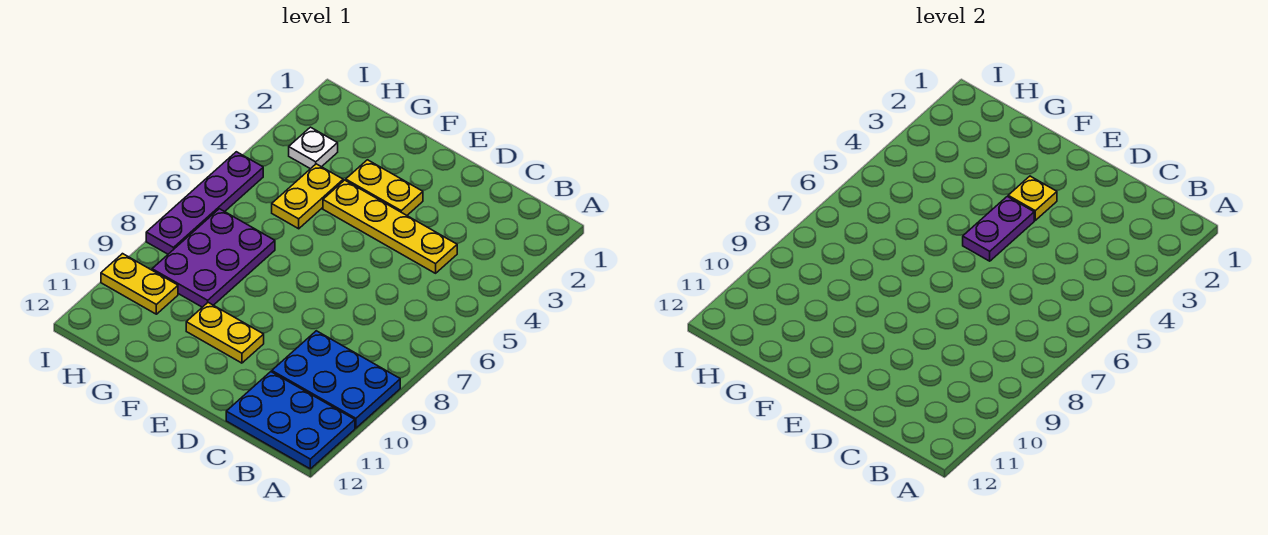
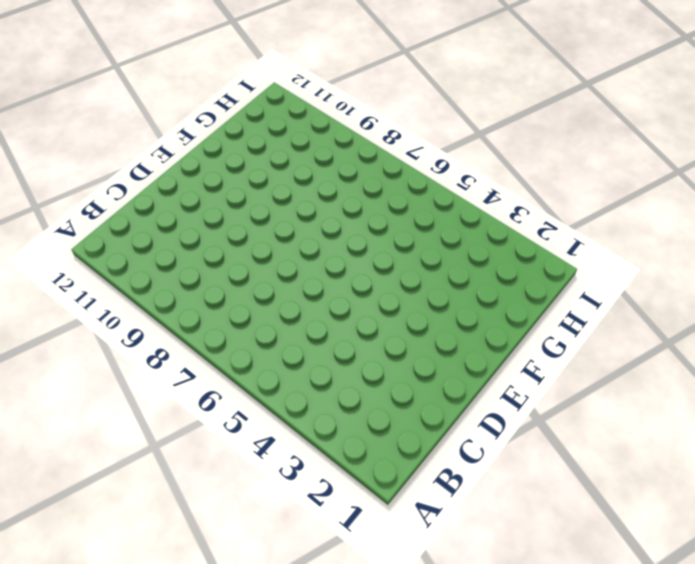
none -> blue plate A9:C10 level 1
none -> blue plate A11:C12 level 1
none -> yellow plate C4:F4 level 1

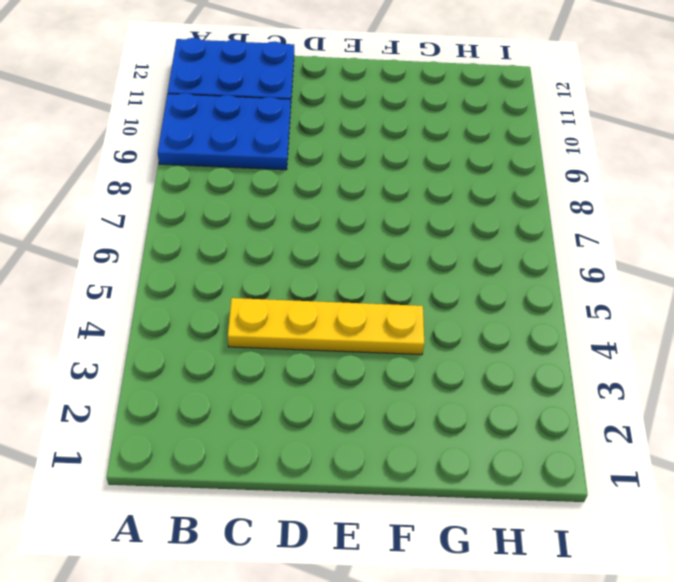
none -> yellow plate E3:F3 level 1
none -> yellow plate E10:F10 level 1
none -> yellow plate G4:G5 level 1

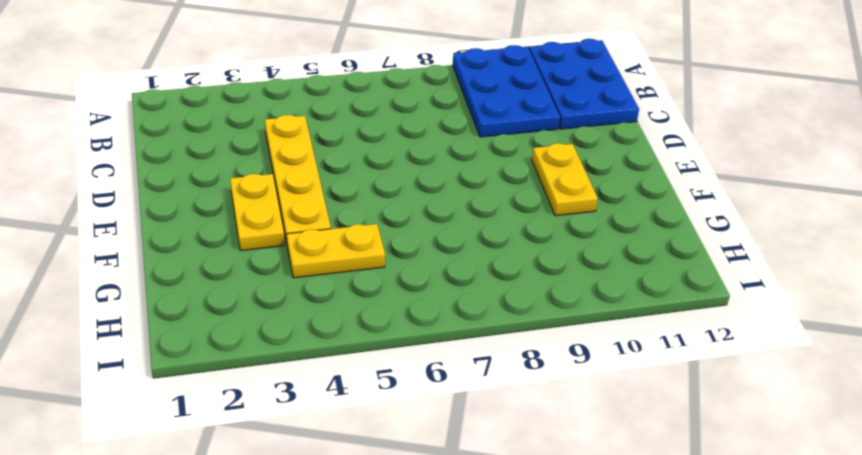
none -> purple plate G7:H9 level 1
none -> white plate H3 level 1
none -> yellow plate H10:I10 level 1

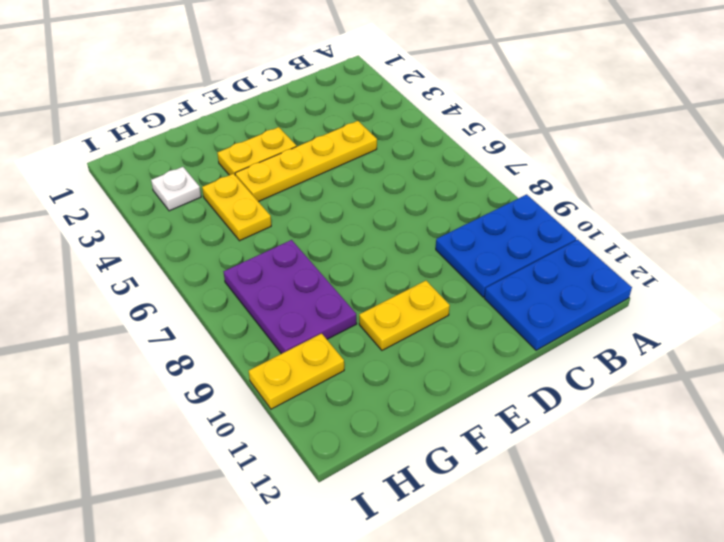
none -> purple plate I5:I8 level 1
none -> yellow plate E3 level 2
none -> purple plate E4:E5 level 2

